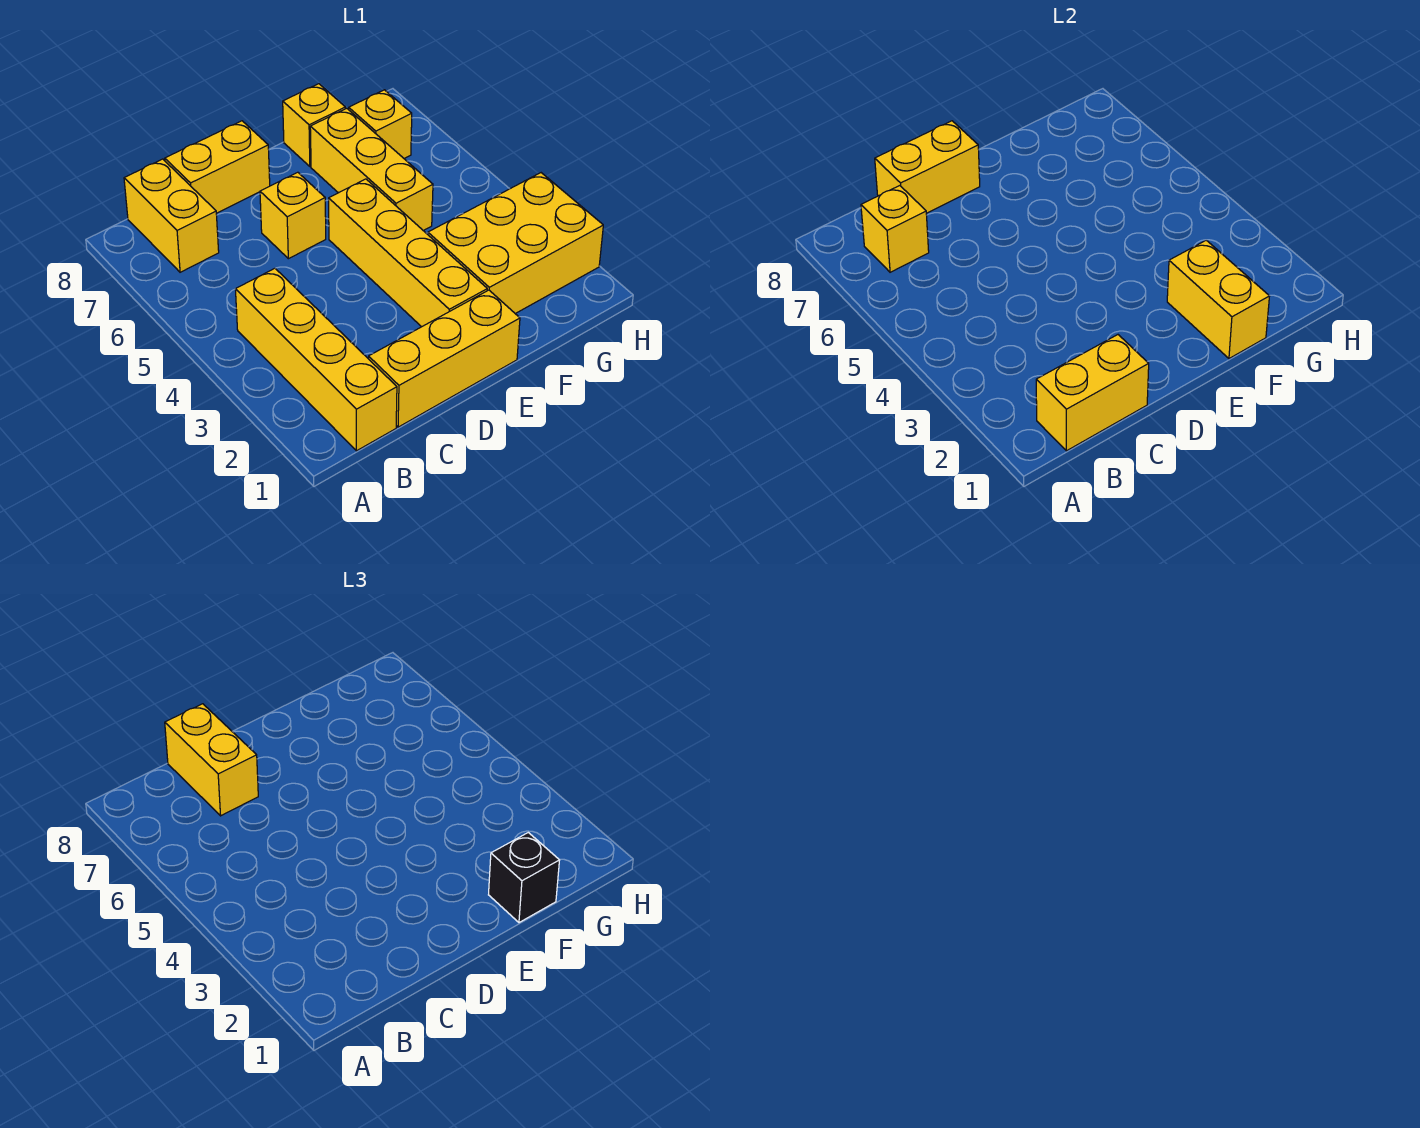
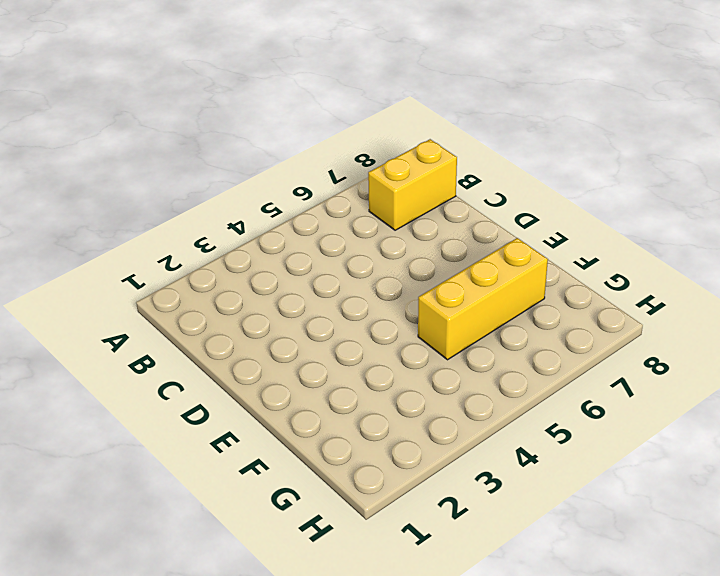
none -> yellow brick B1:B4 level 1
none -> yellow brick C1:E1 level 1
none -> yellow brick C8:D8 level 1

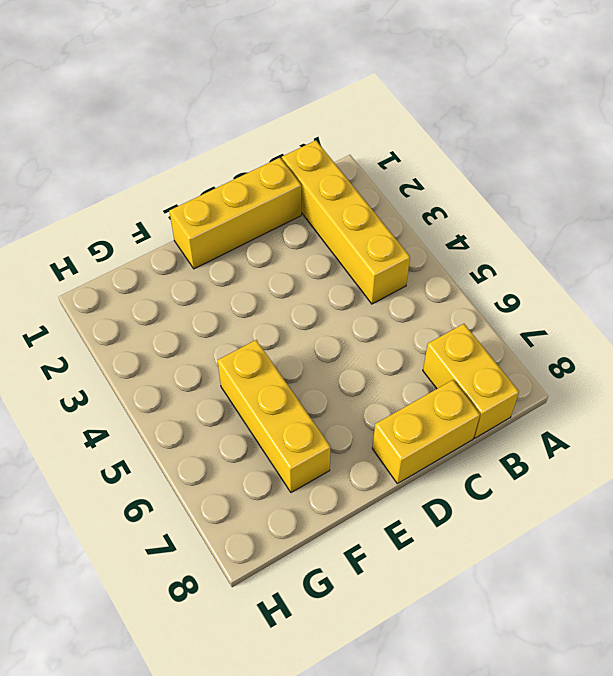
none -> yellow brick D6 level 1
none -> yellow brick E2:E5 level 1
none -> yellow brick F2:H3 level 1

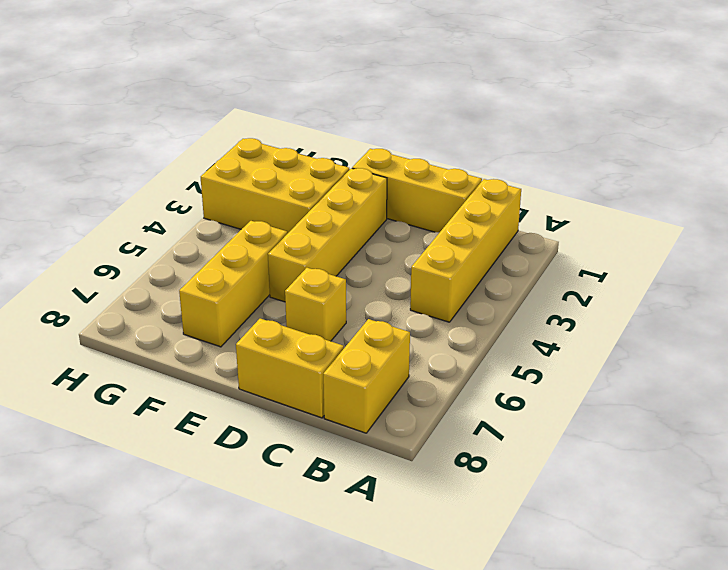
none -> yellow brick F8 level 1
none -> yellow brick G7 level 1
none -> yellow brick B1:C1 level 2

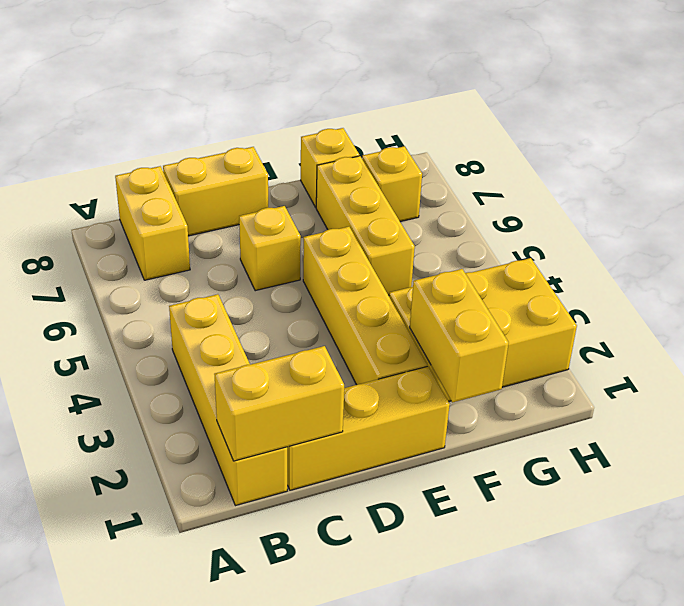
none -> yellow brick B7 level 2
none -> yellow brick C8:D8 level 2
none -> yellow brick C7:C8 level 3

